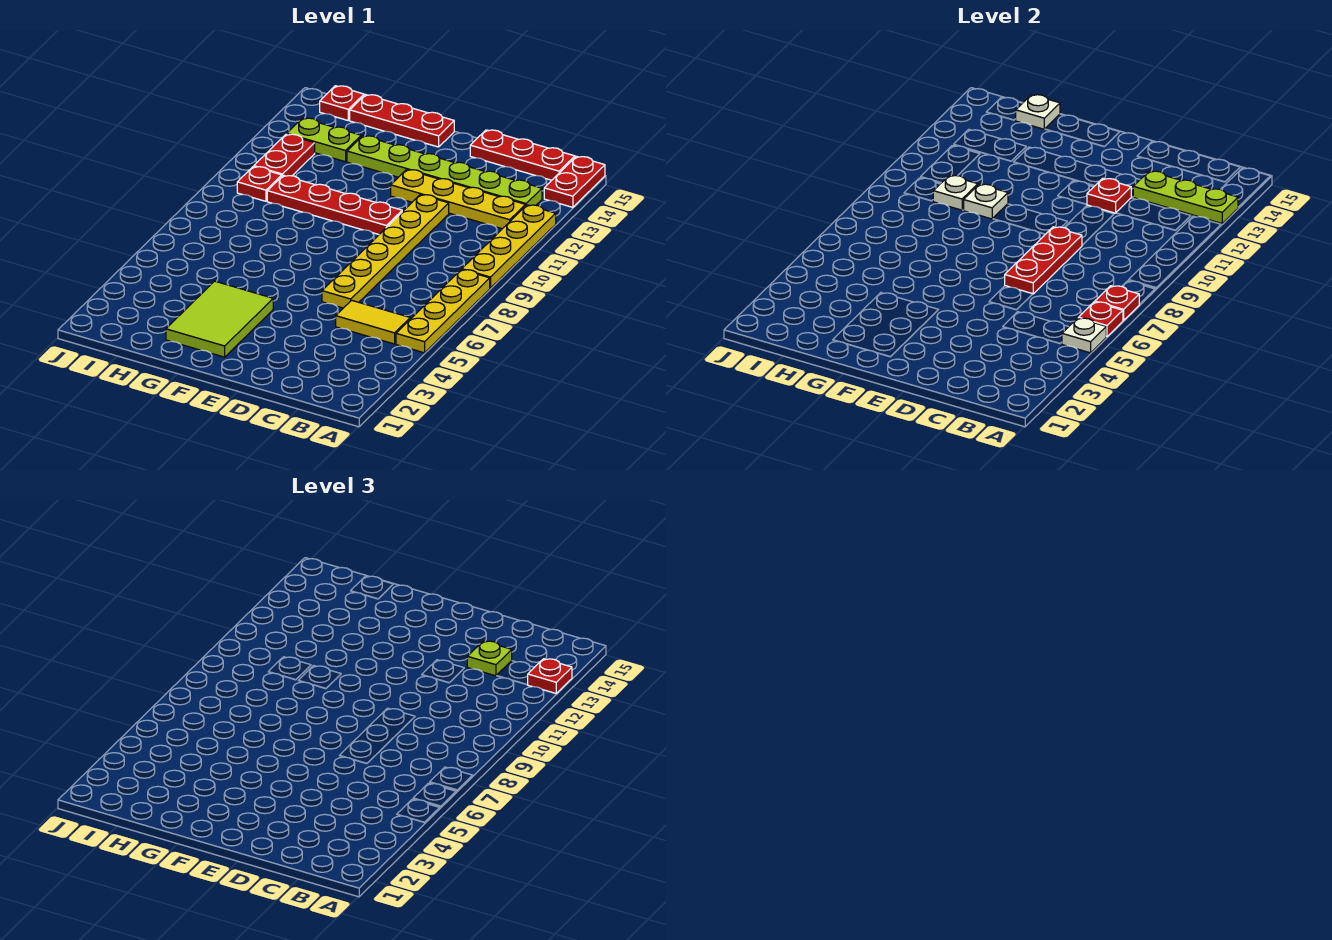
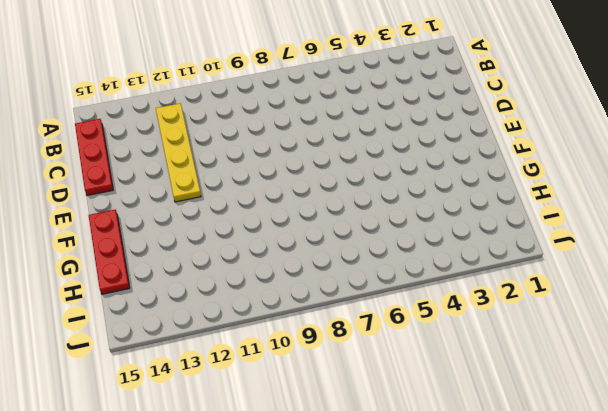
none -> yellow plate A5:A8 level 1
none -> yellow plate A9:A12 level 1
none -> red plate A14:A15 level 1

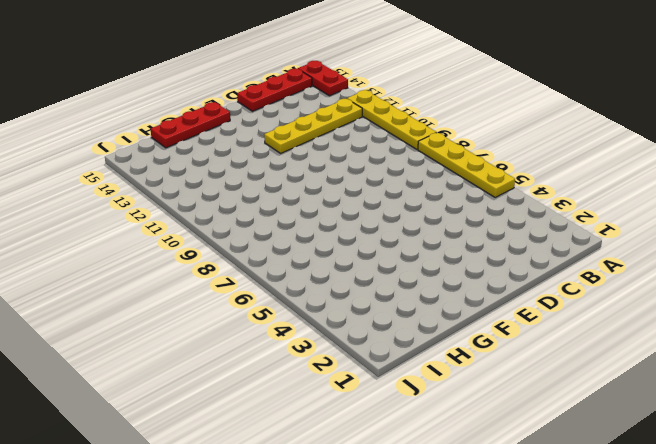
none -> yellow tile B5:C5 level 1
none -> lime plate B13:G13 level 1
none -> yellow plate D6:D11 level 1

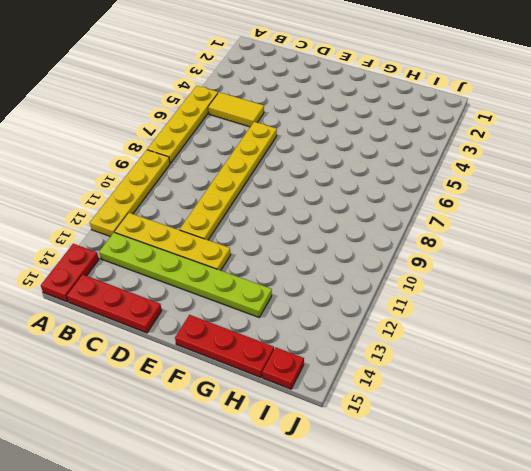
none -> red plate E10:H10 level 1
none -> lime tile F2:G4 level 1
none -> lime plate H13:I13 level 1

